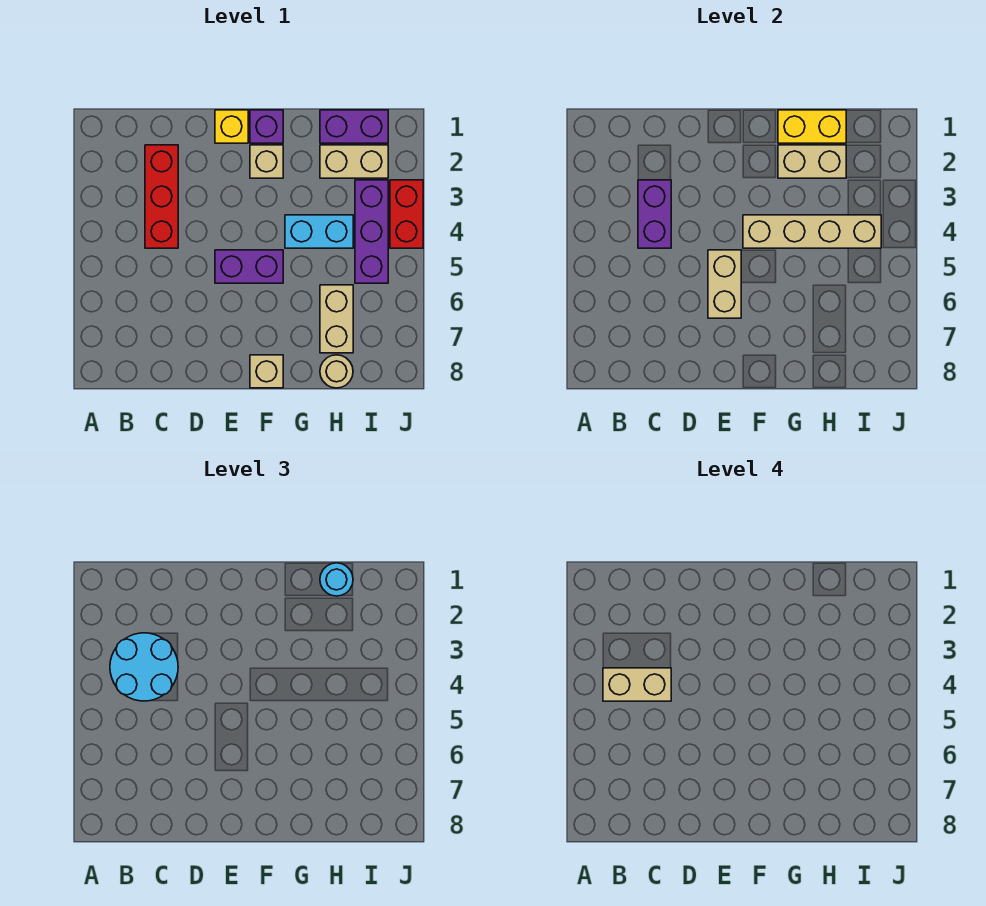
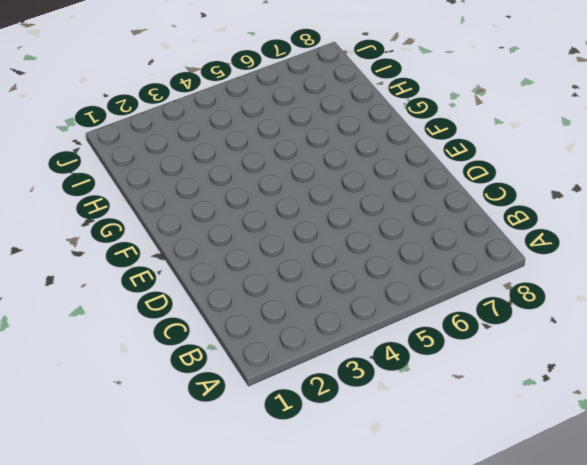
none -> red brick C2:C4 level 1
none -> yellow brick E1 level 1
none -> purple brick E5:F5 level 1

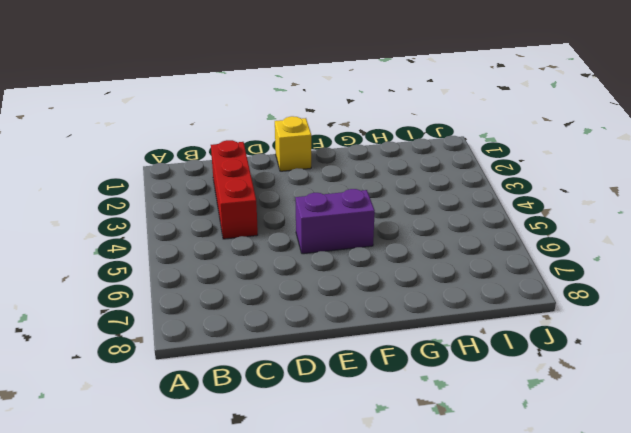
none -> purple brick F1 level 1
none -> tan brick F2 level 1
none -> tan brick F8 level 1

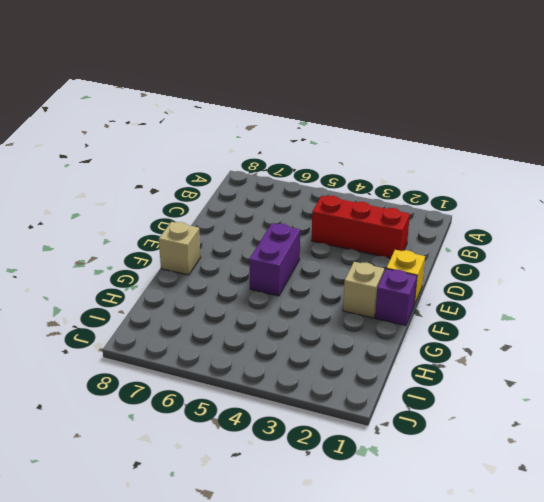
none -> cyan brick G4:H4 level 1
none -> purple brick H1:I1 level 1
none -> tan brick H2:I2 level 1

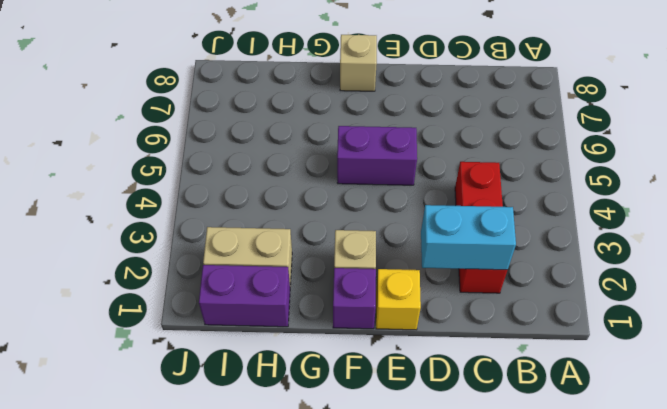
cyan brick C2:D2 level 2 -> cyan brick G4:H4 level 1
none -> tan brick H6:H7 level 1
none -> tan round brick H8 level 1
none -> purple brick I3:I5 level 1

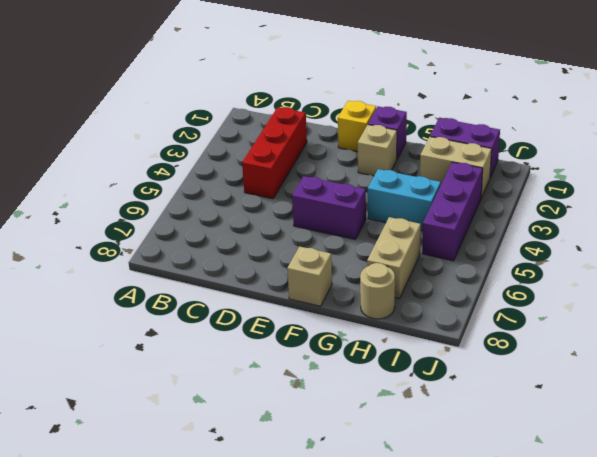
none -> red brick J3:J4 level 1
none -> purple brick C3:C4 level 2
none -> tan brick E5:E6 level 2

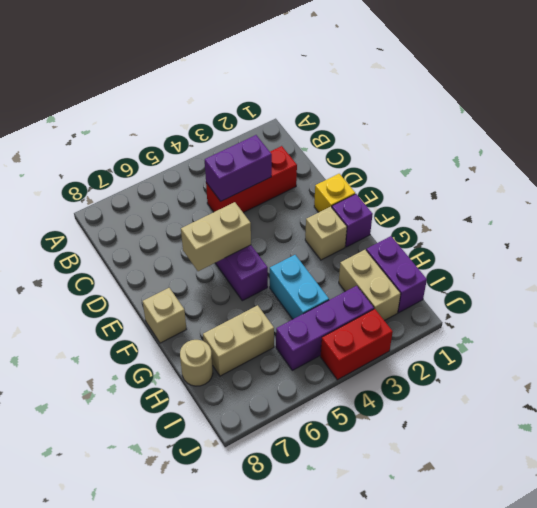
none -> tan brick F4:I4 level 2
none -> yellow brick G1:H1 level 2
none -> tan brick G2:H2 level 2

